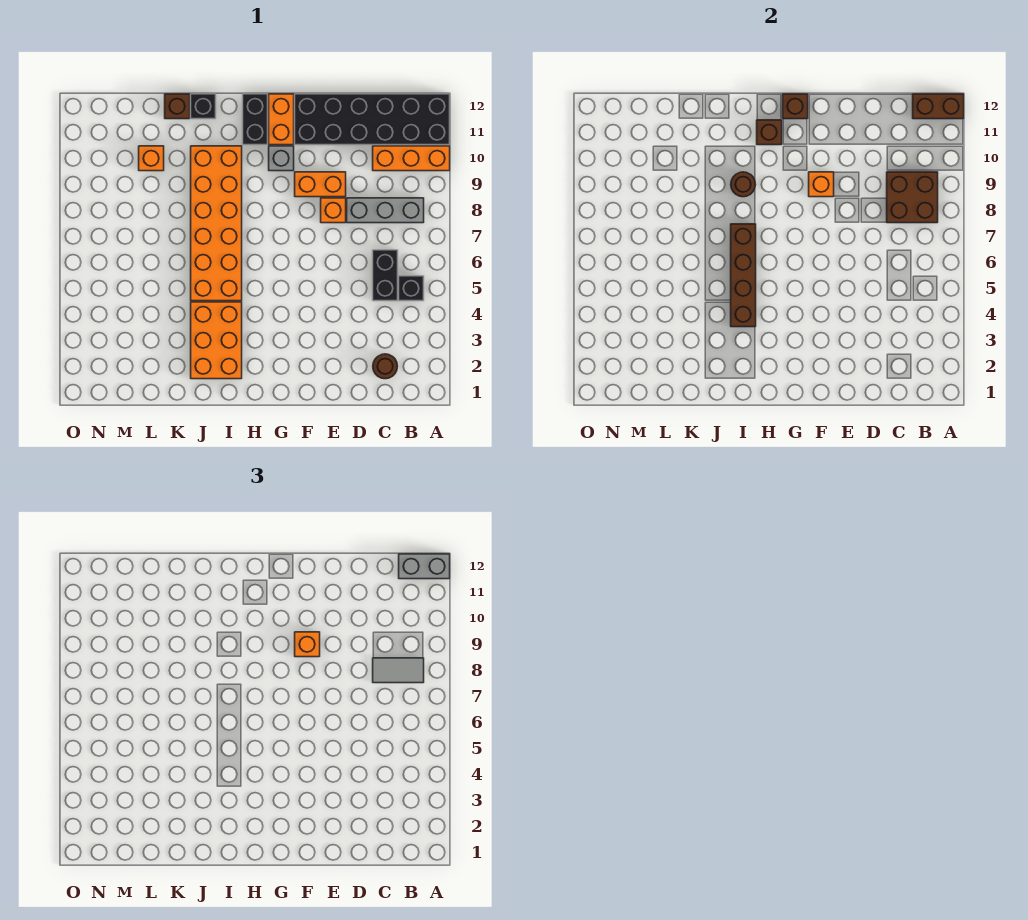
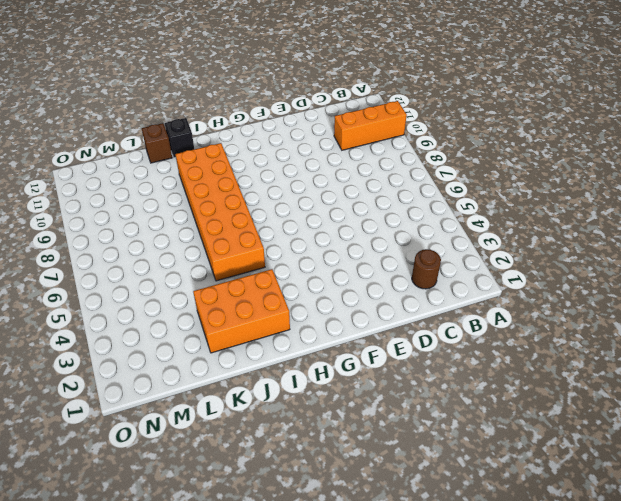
orange brick I2:K3 level 1 -> orange brick I2:J4 level 1
none -> black brick A11:F12 level 1
none -> black brick B5 level 1
none -> grey brick B8:D8 level 1

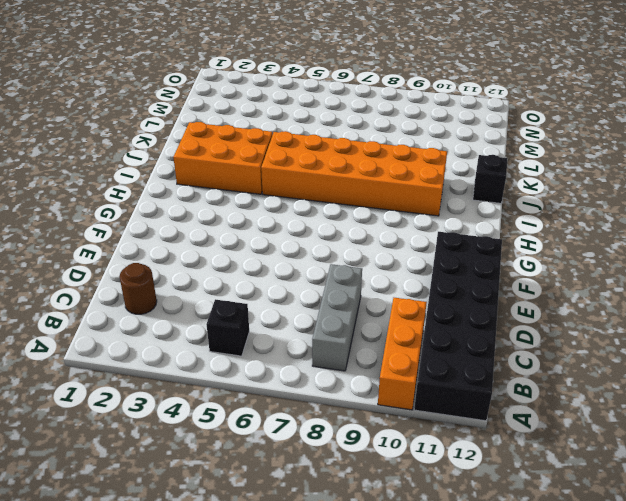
none -> black brick C5:C6 level 1
none -> orange brick E8 level 1
none -> orange brick E9:F9 level 1

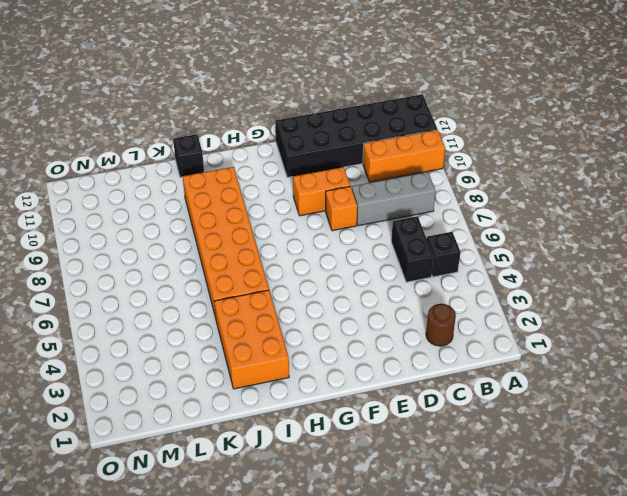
none -> grey brick G10 level 1
none -> orange brick G11:G12 level 1
none -> black brick H11:H12 level 1

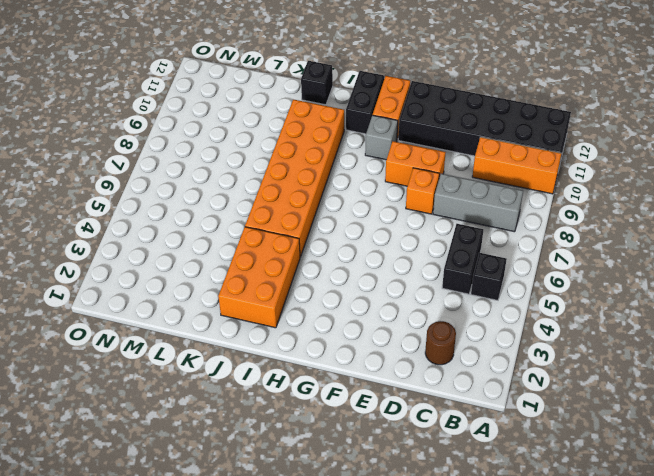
none -> brown brick K12 level 1
none -> orange brick L10 level 1
none -> brown brick A12:B12 level 2

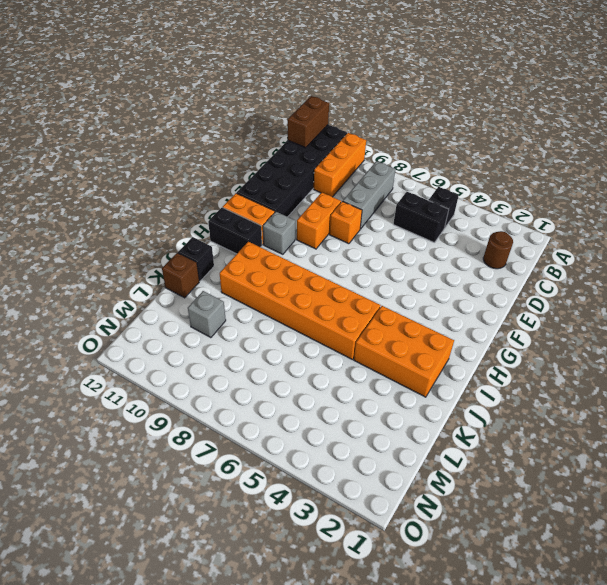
grey brick L10 level 1 -> orange brick L10 level 1
none -> brown brick B8:C9 level 2
none -> orange brick F9 level 2
none -> brown brick G12 level 2

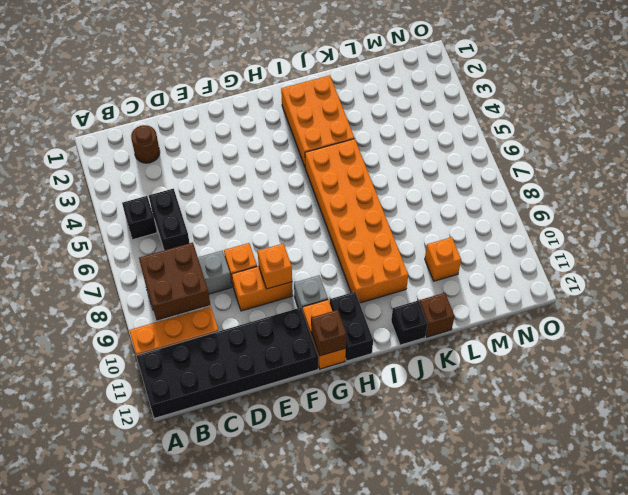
none -> brown brick A12:B12 level 2
none -> brown brick H11 level 2
none -> brown brick I4:I7 level 2

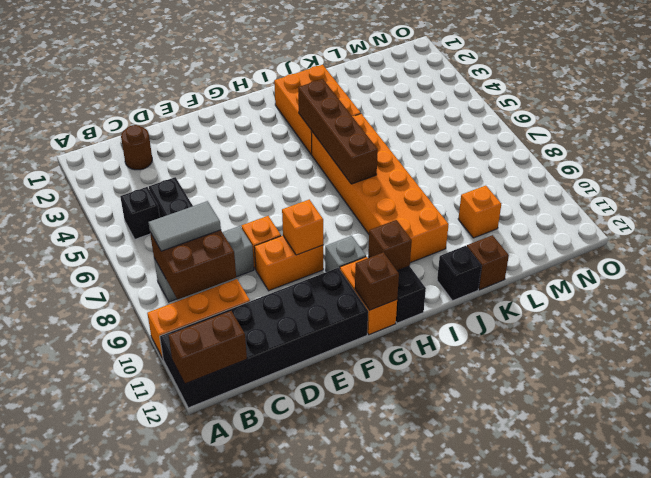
none -> brown round brick I9 level 2
none -> grey brick A12:B12 level 3
none -> orange brick F9 level 3

